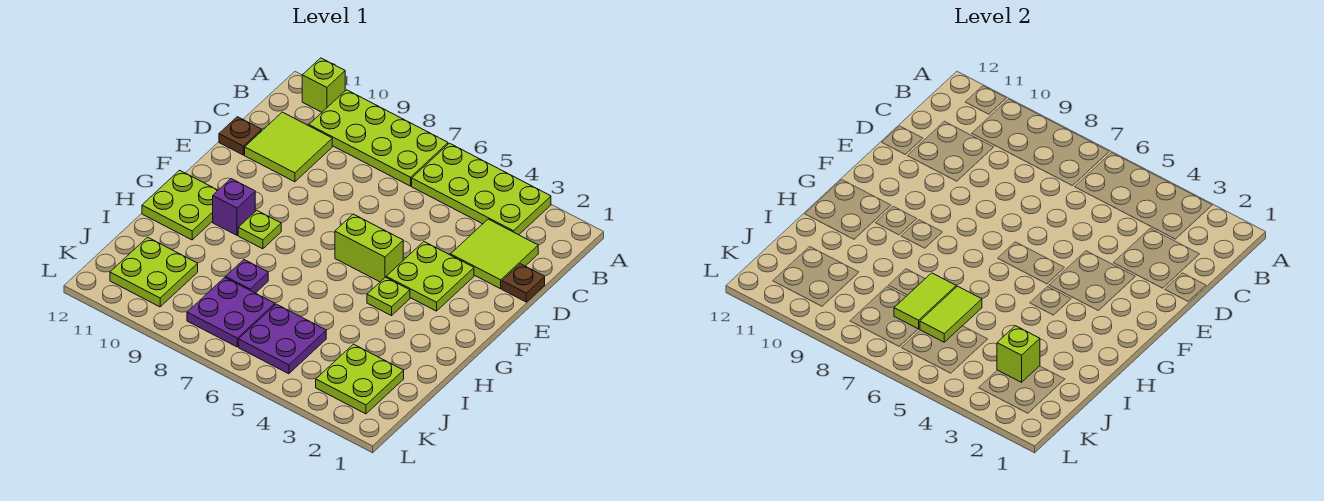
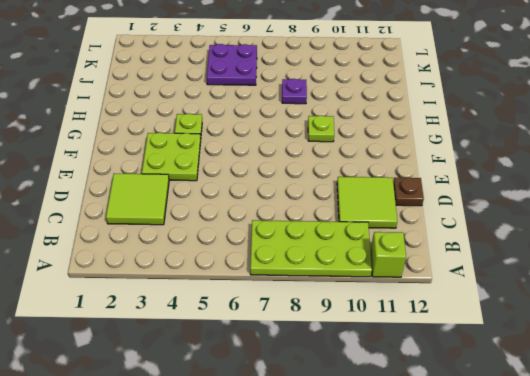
none -> lime plate A3:B6 level 1
none -> brown plate D1 level 1
none -> lime brick F5:F6 level 1

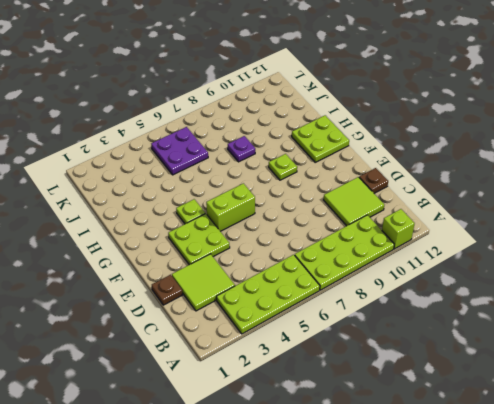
none -> purple brick G10 level 1
none -> lime plate J2:K3 level 1
none -> purple plate J7:K8 level 1

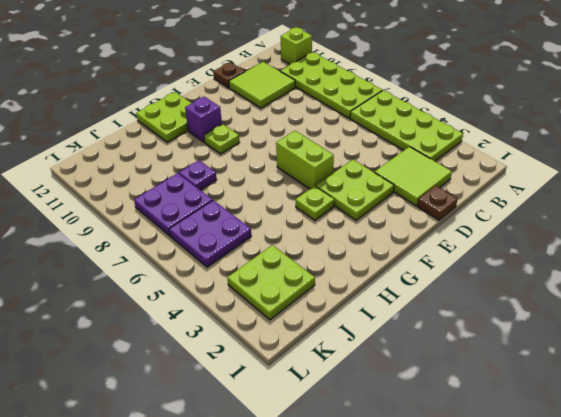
none -> lime plate J10:K11 level 1
none -> lime tile I6:J6 level 2
none -> lime tile I7:J7 level 2

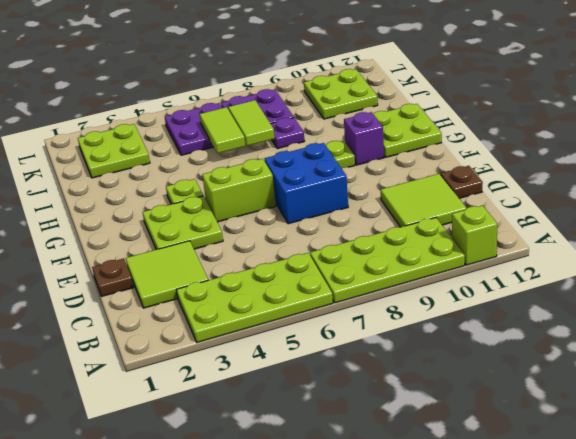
blue brick E7:F8 level 1 -> none
none -> lime brick J3 level 2

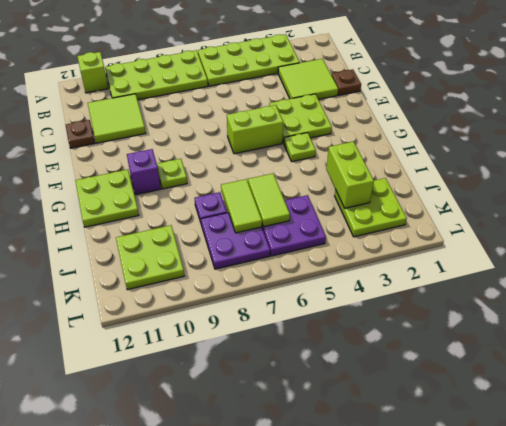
lime brick I3:J3 level 2 -> lime brick J3 level 2

